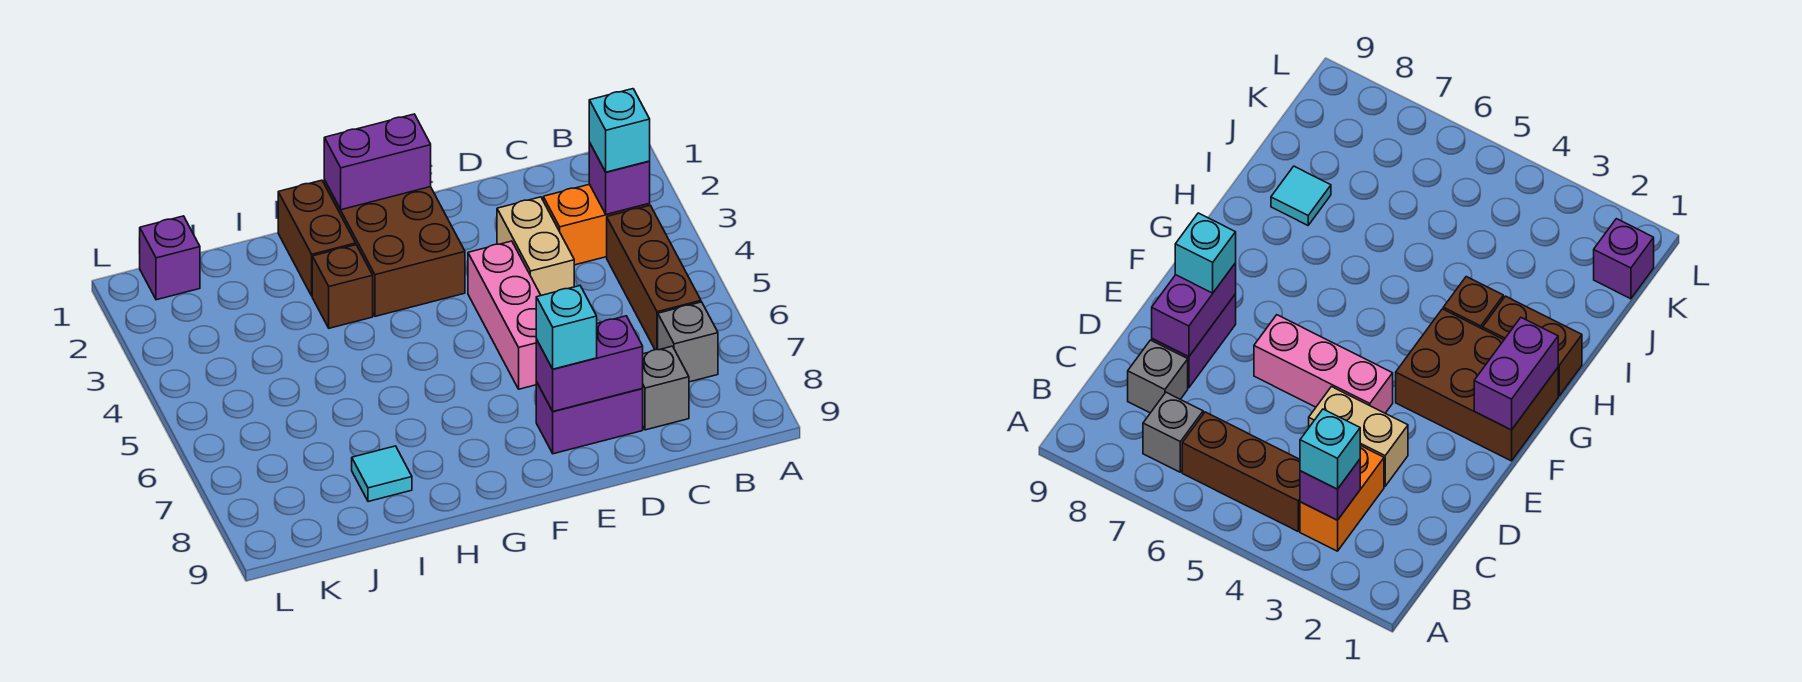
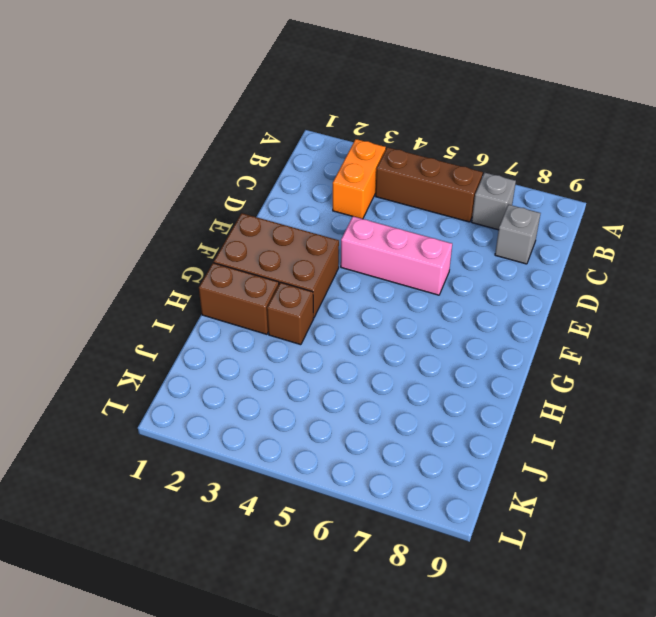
none -> tan brick D3:D4 level 1
none -> purple brick D8:E8 level 1
none -> cyan tile I8 level 1

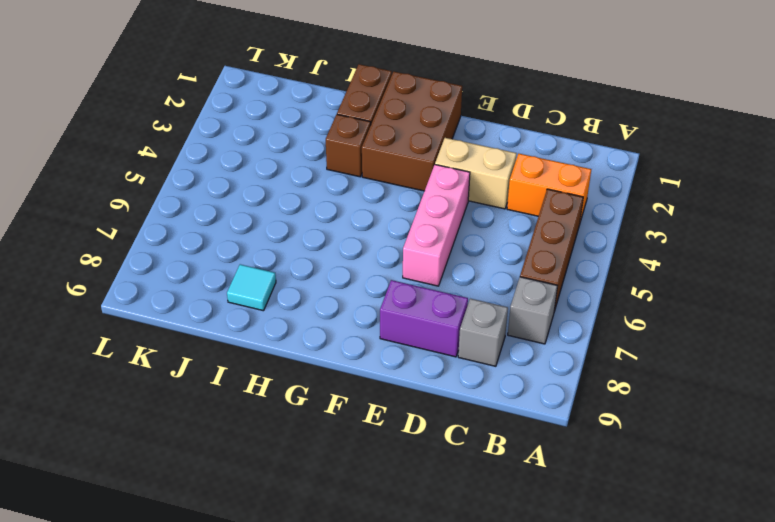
tan brick D3:E3 level 1 -> tan brick D3:D4 level 1
none -> purple brick K1 level 1
none -> purple brick B3 level 2
none -> purple brick D8:E8 level 2

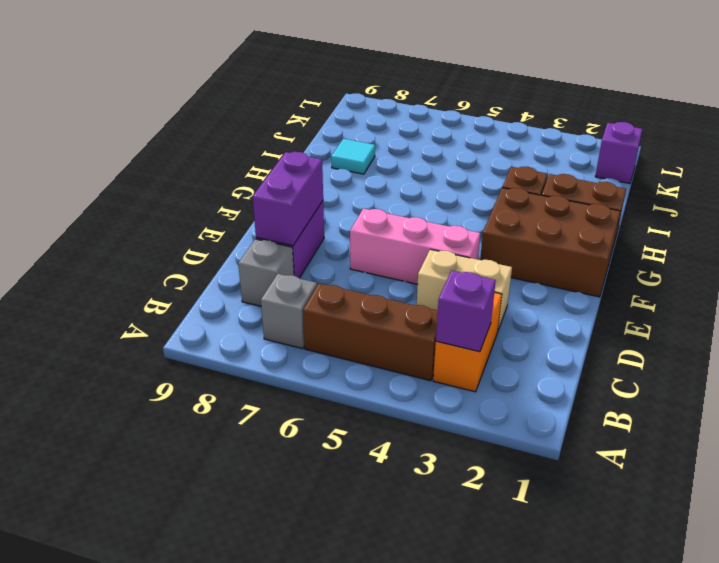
none -> purple brick F1:G1 level 2
none -> cyan brick B3 level 3
none -> cyan brick E8 level 3

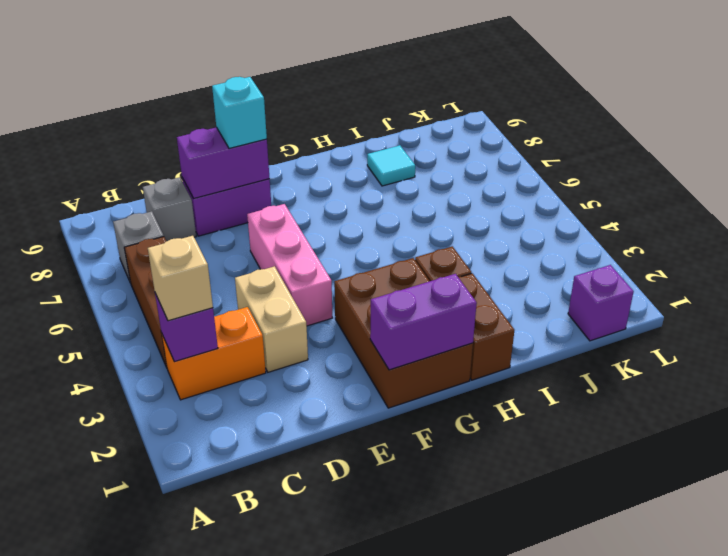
tan brick B3 level 3 -> cyan brick B3 level 3

